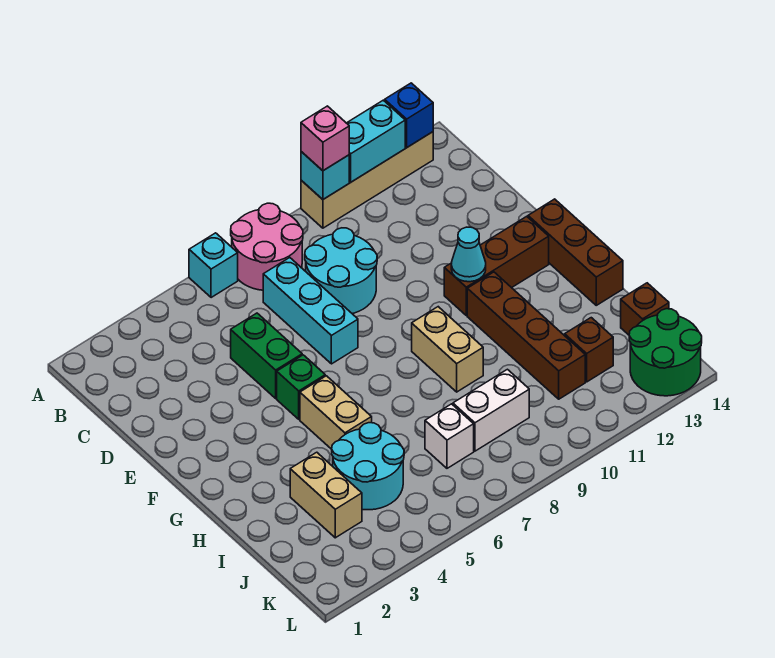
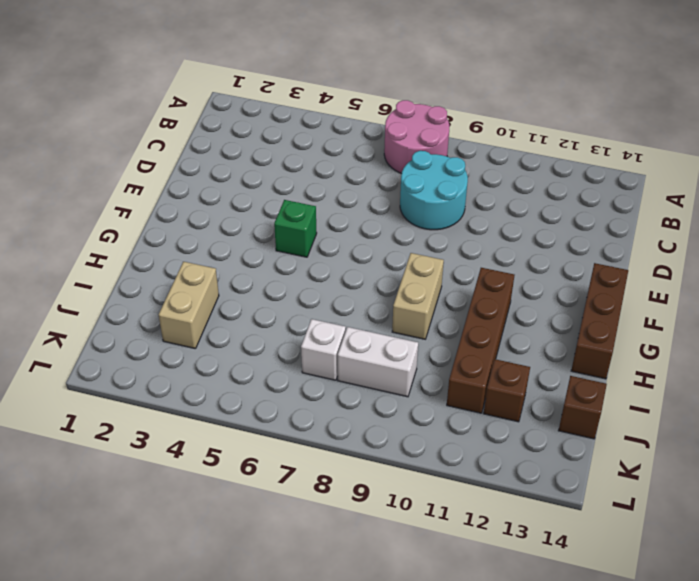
none -> cyan brick A6 level 1
none -> tan brick A10:A13 level 1
none -> cyan brick C7:E7 level 1

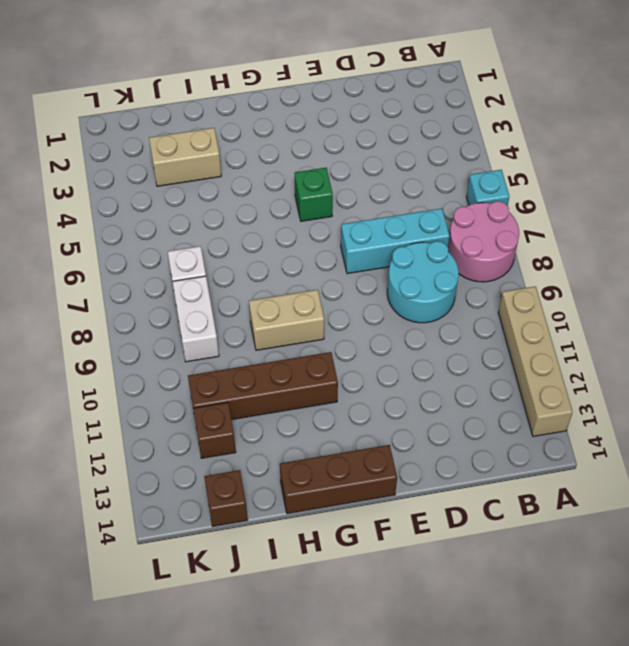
none -> green brick D5:E5 level 1
none -> brown brick F11:F13 level 1
none -> tan brick G5:H5 level 1

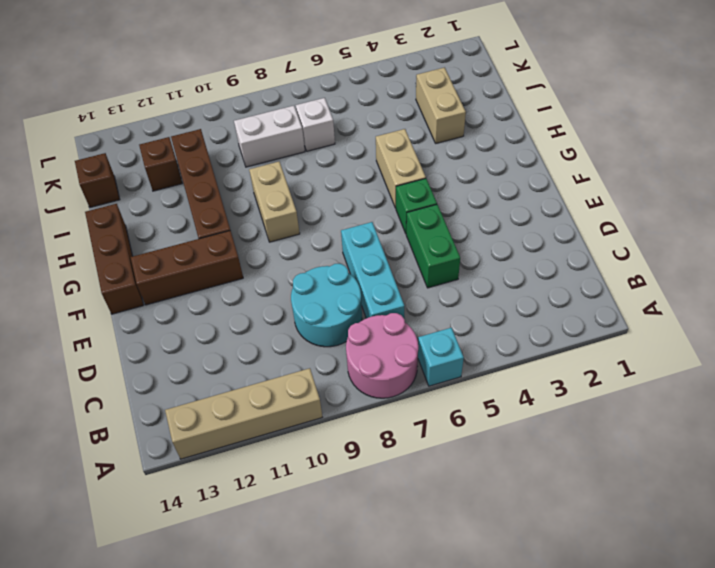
none -> cyan round brick I4:J5 level 1
none -> green round brick K13:L14 level 1
none -> cyan brick A10 level 2

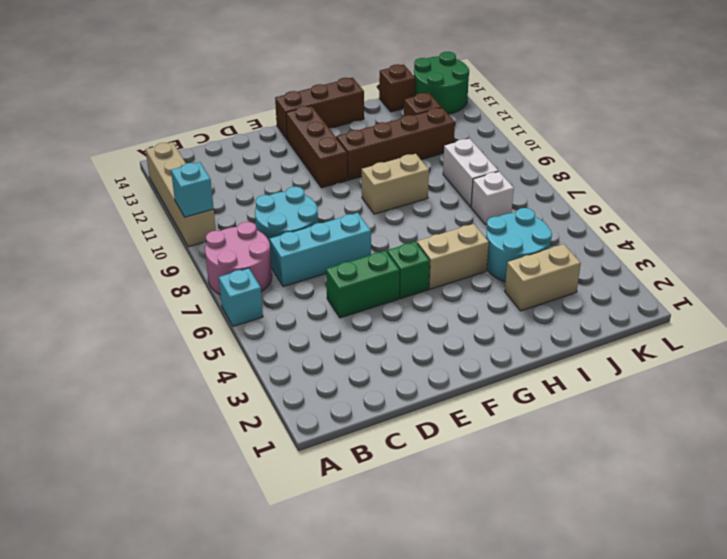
none -> cyan brick A11:A12 level 2
none -> blue brick A13 level 2
none -> cyan cone F11 level 2

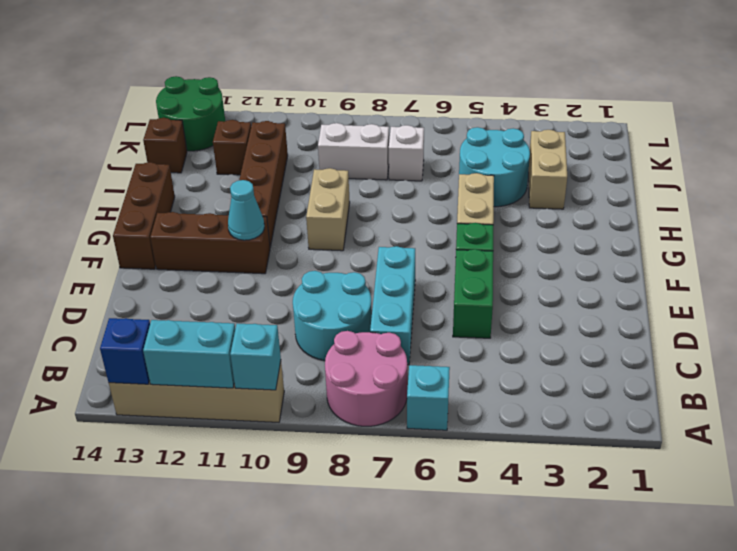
none -> pink brick A10 level 3

